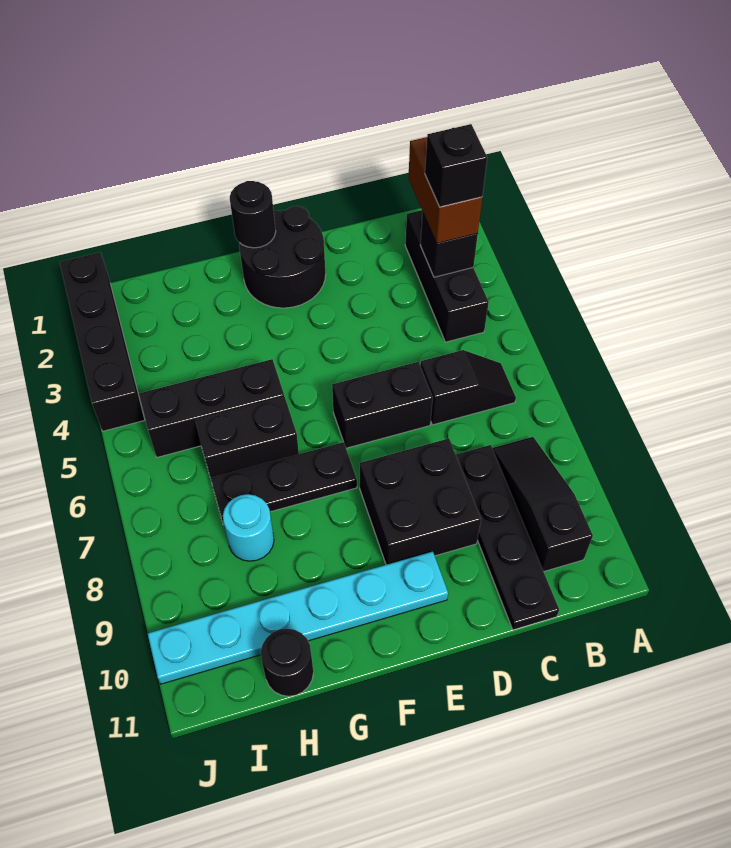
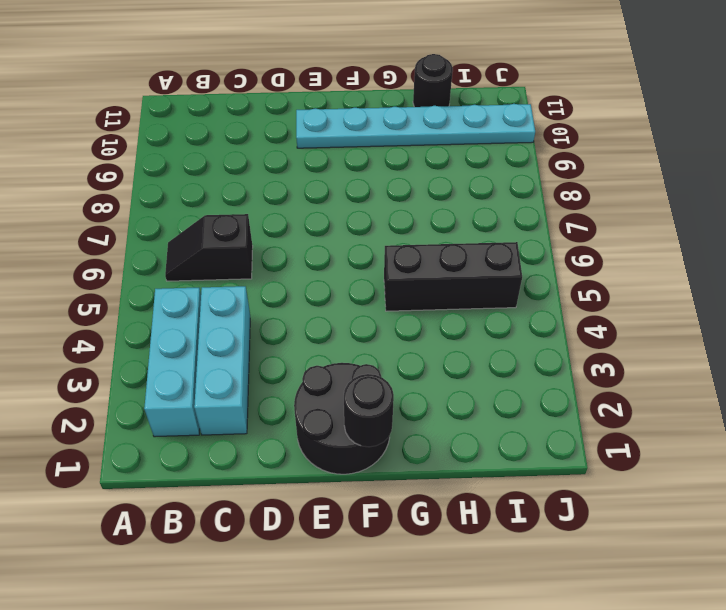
cyan brick B2:B4 level 1 -> black brick B2:B4 level 1
cyan brick C2:C4 level 1 -> none
none -> black slope B8:B10 level 1 top 10
none -> black plate C8:C11 level 1
none -> black brick D6:E6 level 1

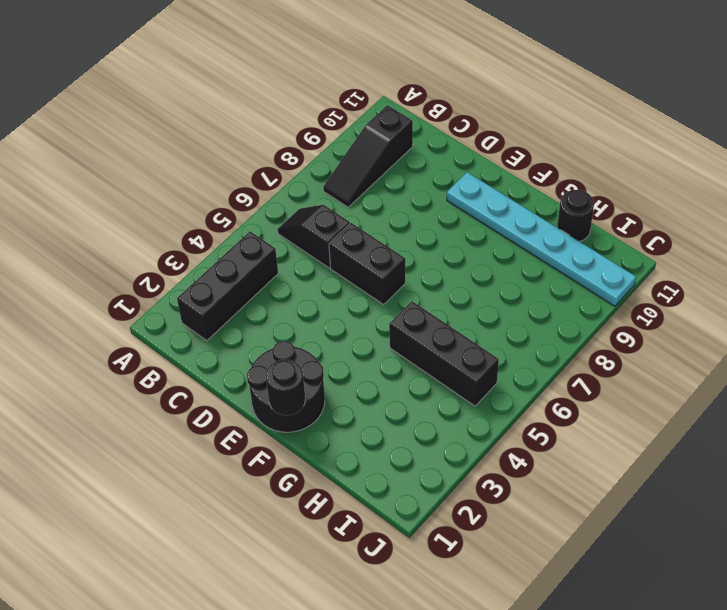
none -> black plate C8:C11 level 1
none -> black brick D8:E9 level 1
none -> black plate F7:H7 level 1

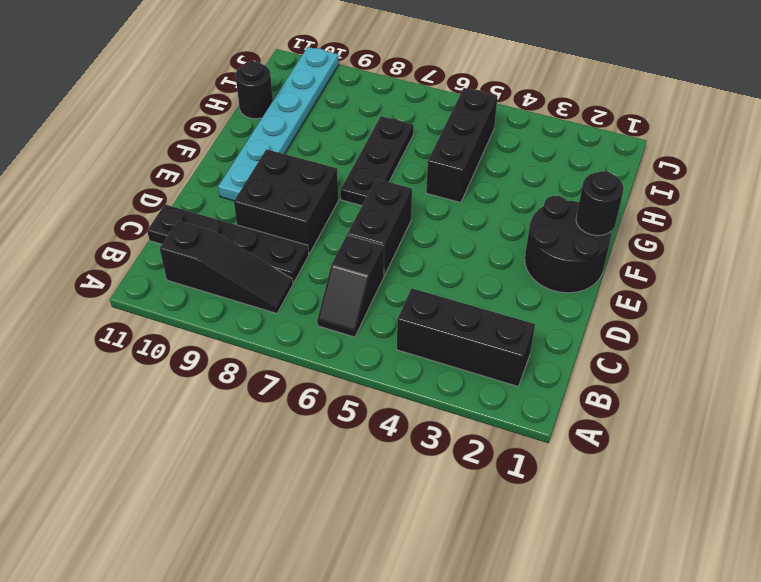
none -> black brick G6:H6 level 1
none -> cyan round brick H8 level 1
none -> black brick J1:J4 level 1

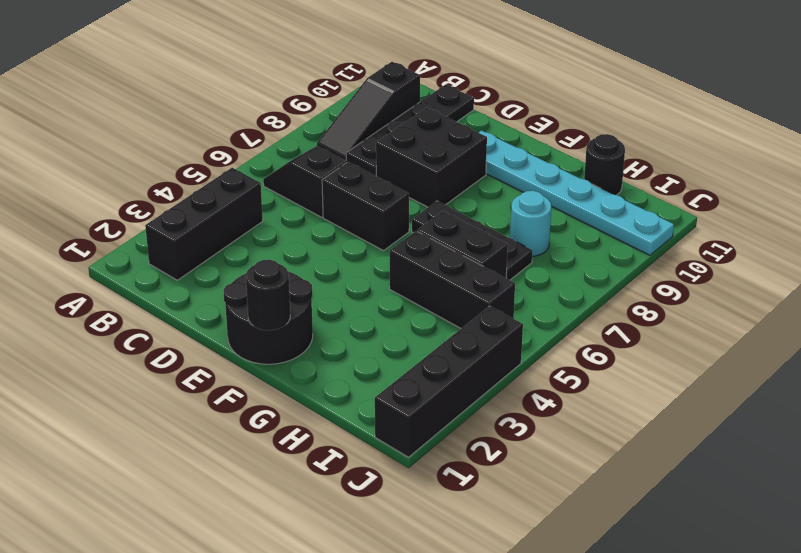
none -> black brick B3 level 2
none -> brown brick B2:B3 level 3
none -> black brick B3 level 4

